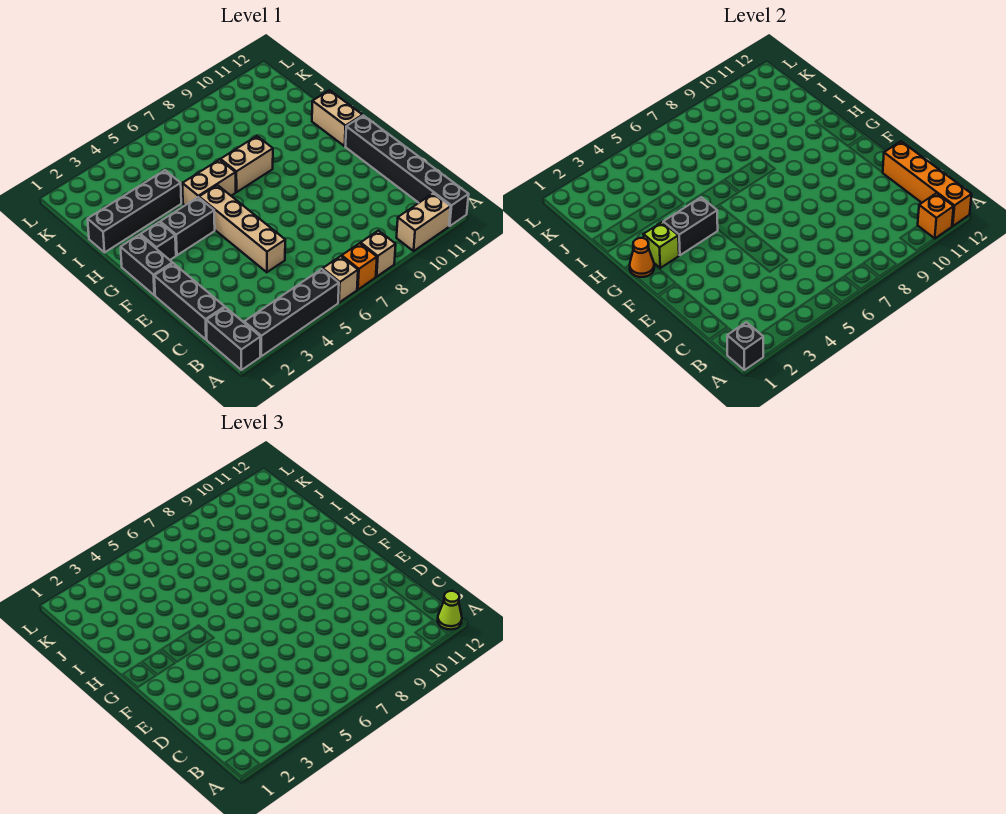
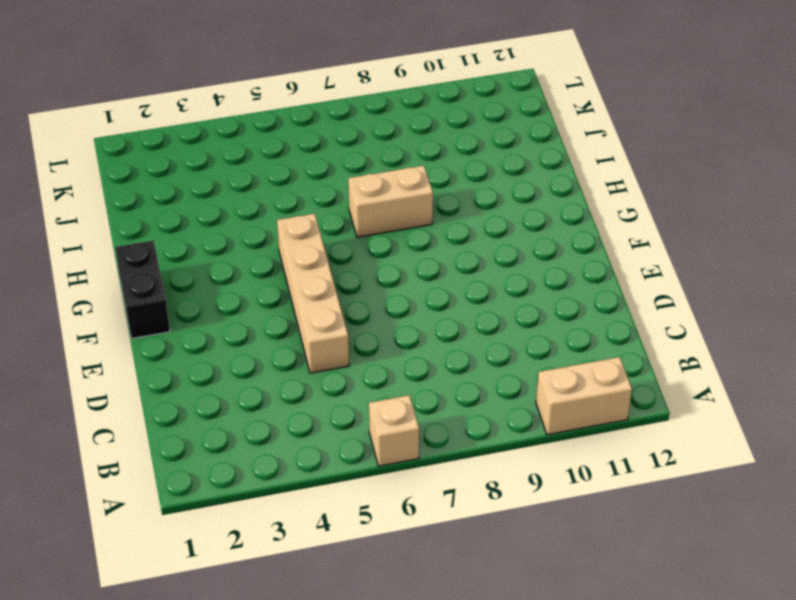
none -> black brick A1:B1 level 1
none -> black brick A2:A5 level 1
none -> orange brick A7 level 1

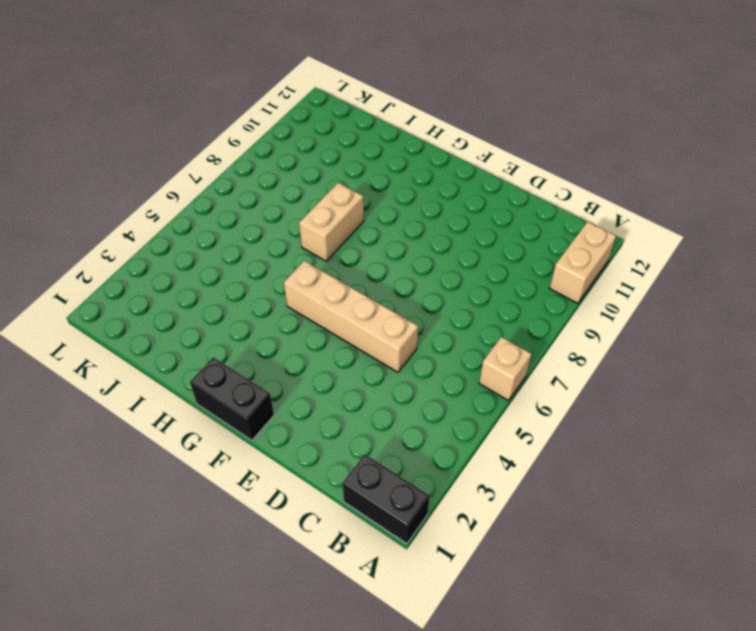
none -> black brick A2:A5 level 1
none -> orange brick A7 level 1
none -> tan brick A8 level 1

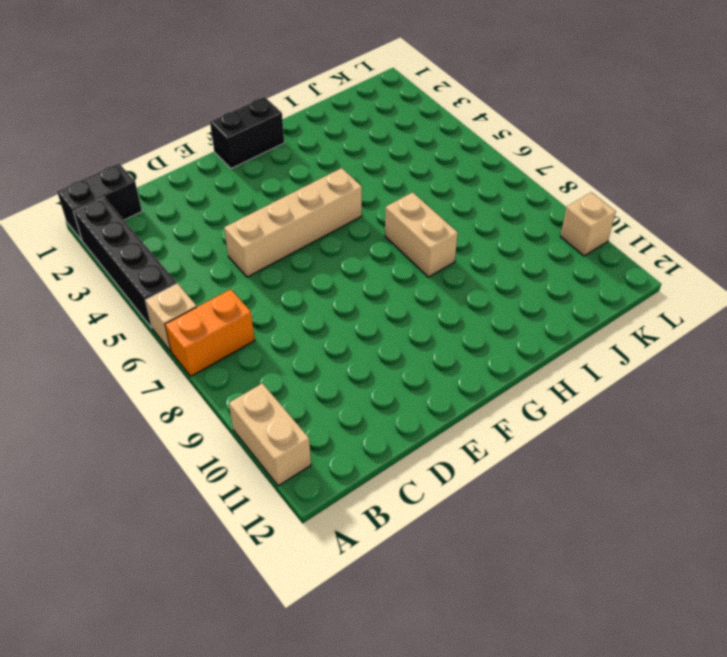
orange brick A7:B7 level 1 -> orange brick A7 level 1
tan brick L10 level 1 -> tan brick A8 level 1
none -> black brick A12:F12 level 1
none -> black brick C1:E1 level 1
none -> black brick G2 level 1

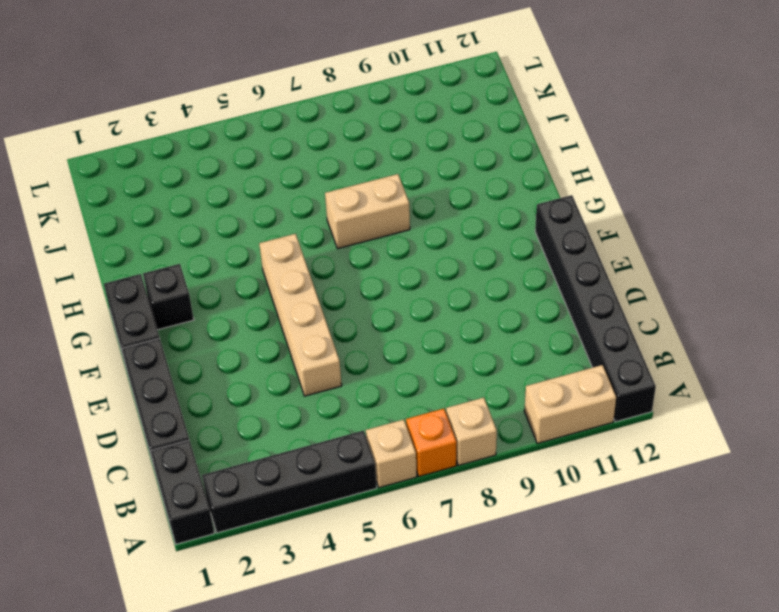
none -> black brick G3:G4 level 1
none -> tan brick G12:H12 level 1
none -> tan brick H5:H6 level 1

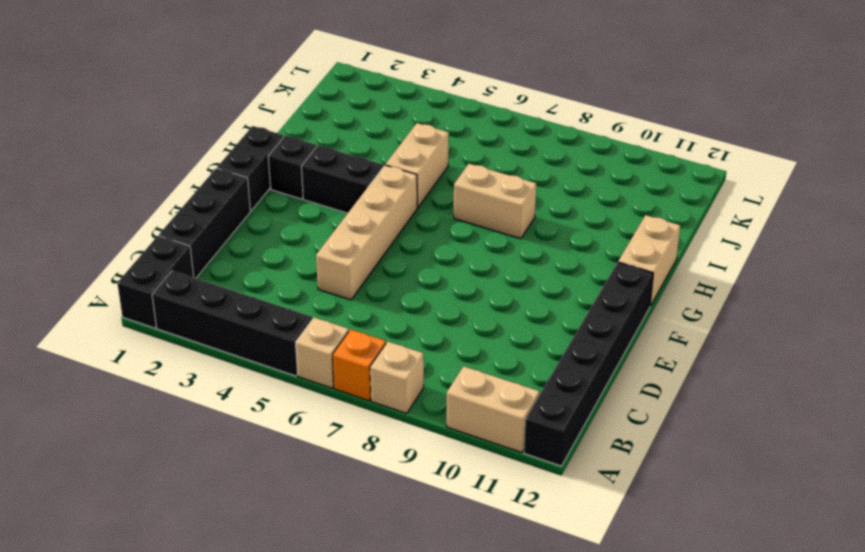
tan brick H5:I5 level 1 -> tan brick H5:H6 level 1
none -> black brick I1:I4 level 1
none -> black brick A1 level 2
none -> orange brick A11 level 2

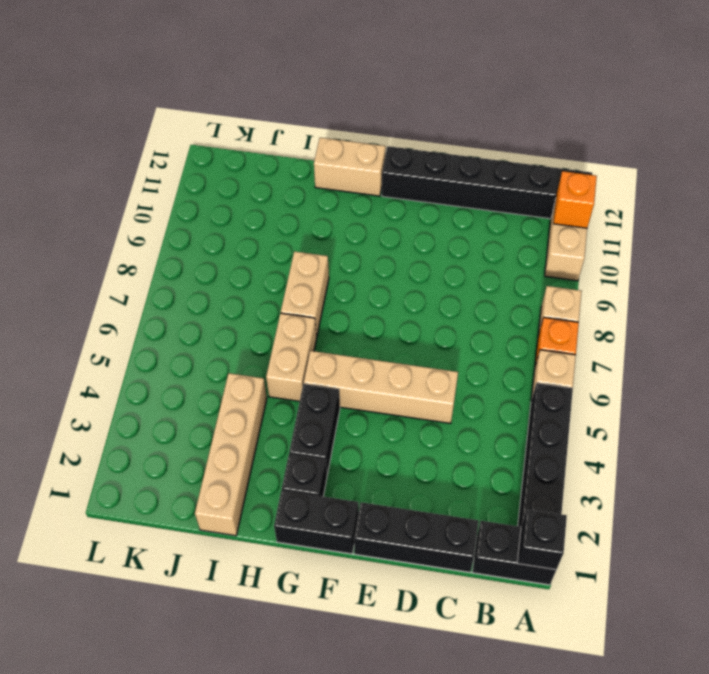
tan brick I1:I4 level 1 -> black brick I1:I4 level 1
none -> orange brick A12:D12 level 2
none -> orange cone G1 level 2
none -> lime brick G2 level 2

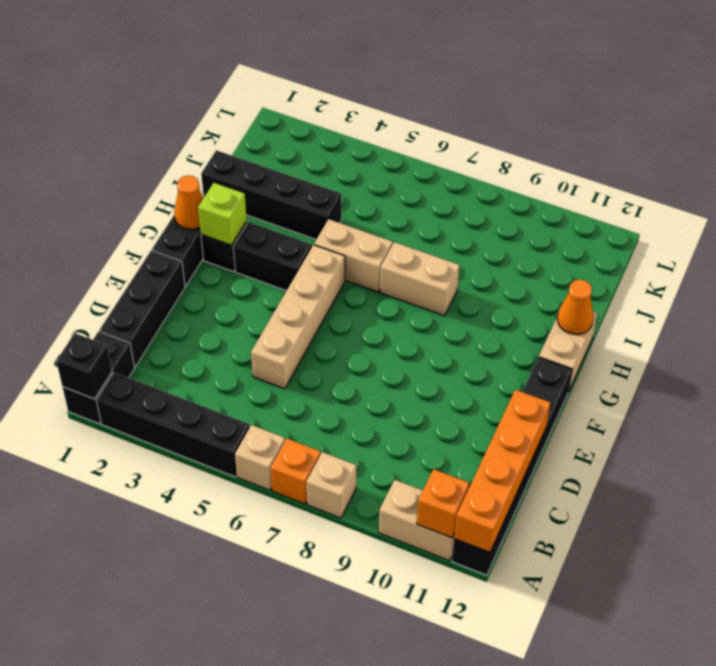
orange cone H12 level 2 -> none
none -> black brick G3:G4 level 2
none -> lime cone A12 level 3

